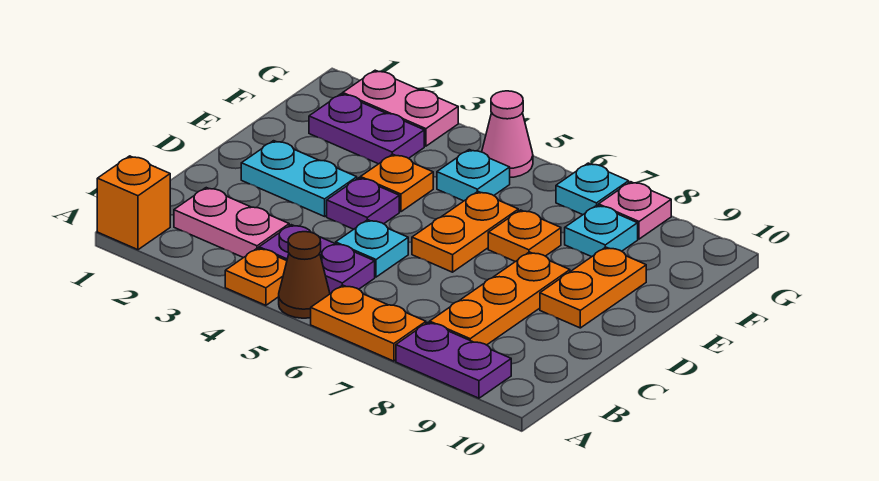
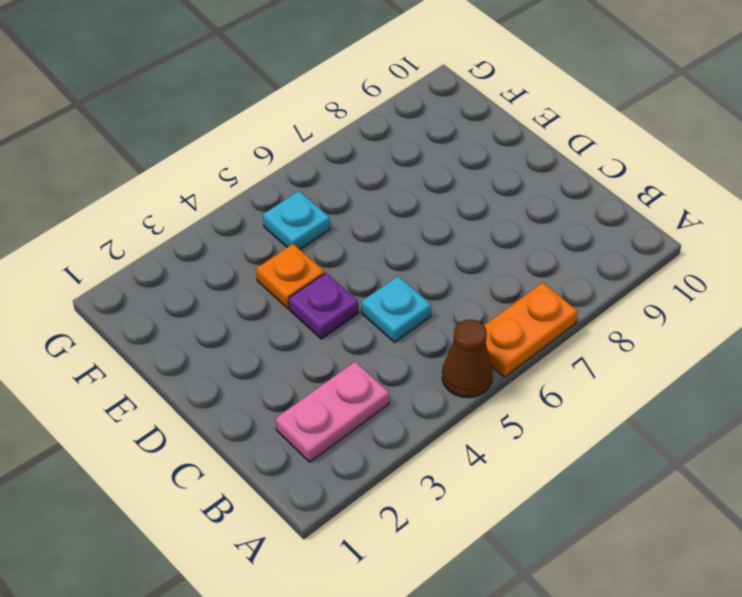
none -> orange brick A1 level 1
none -> orange plate A4 level 1
none -> purple plate A8:A9 level 1

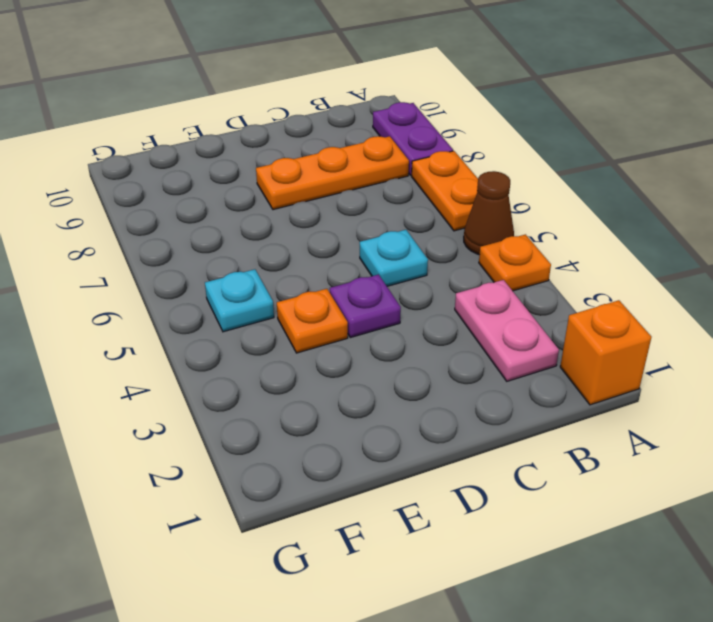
none -> purple plate B4:B5 level 1
none -> cyan plate D2:D3 level 1
none -> orange plate D6:E6 level 1

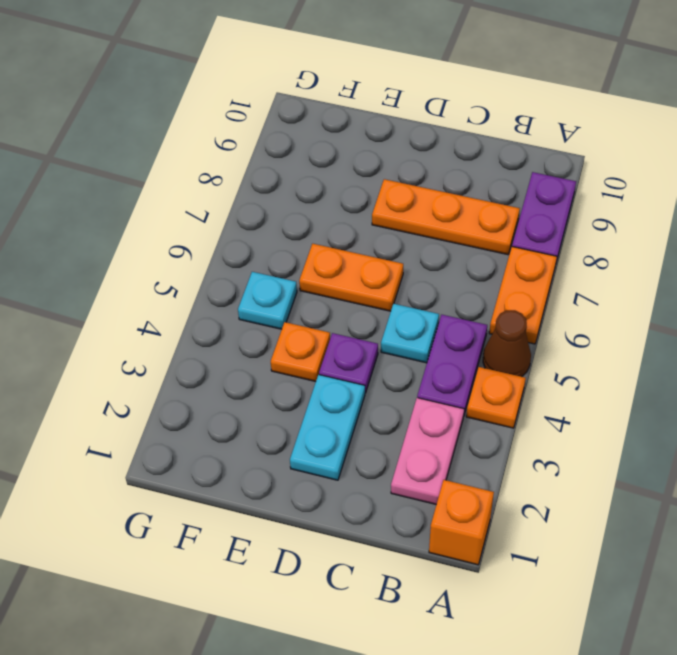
none -> orange plate D9:E9 level 1
none -> orange plate E7 level 1
none -> purple plate F2:F3 level 1

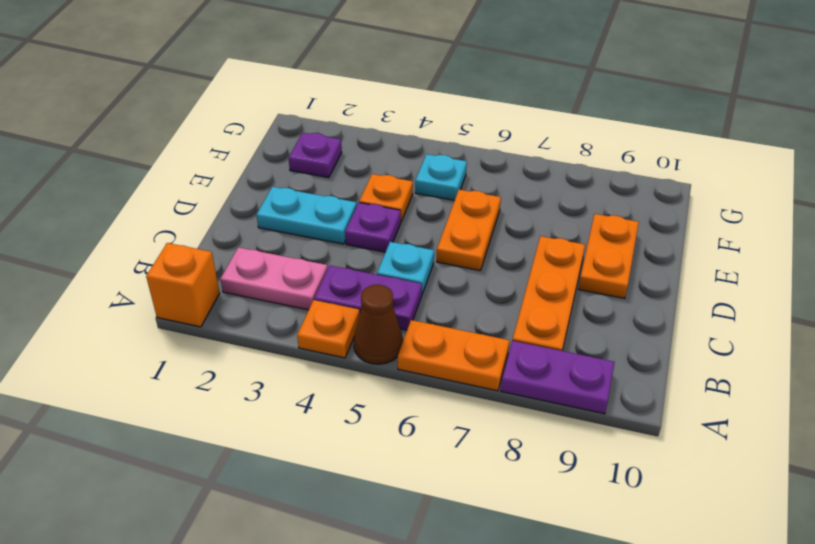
purple plate F2 level 1 -> purple plate F2:F3 level 1
none -> orange plate E7 level 1
none -> cyan plate F8 level 1
none -> pink plate G2:G3 level 1

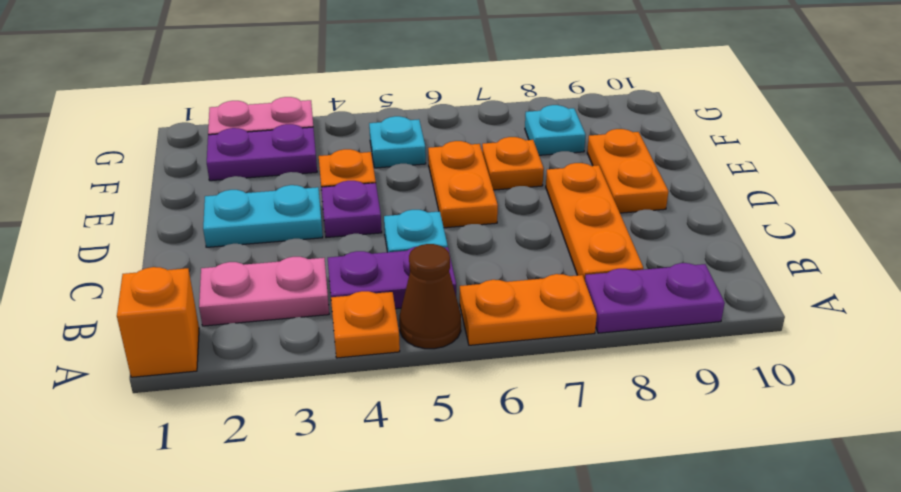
none -> pink cone G5 level 1
none -> cyan plate G7 level 1
none -> pink plate G8 level 1

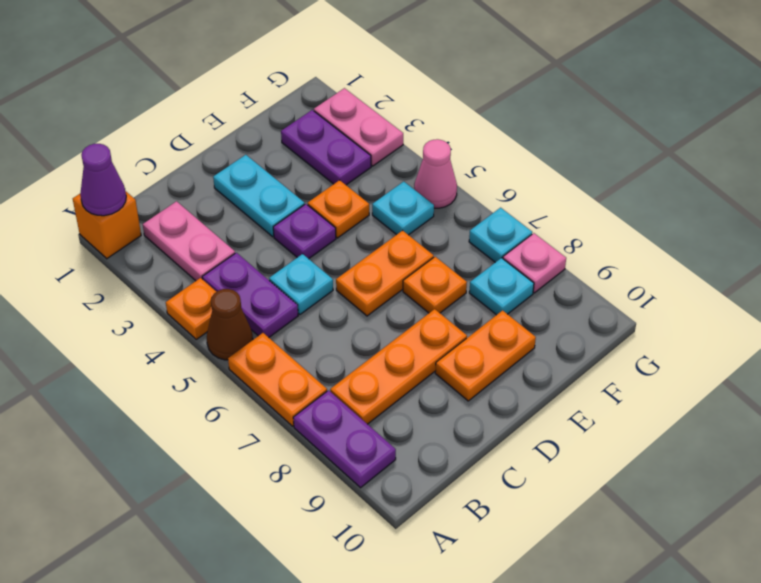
purple cone A1 level 2 -> none

